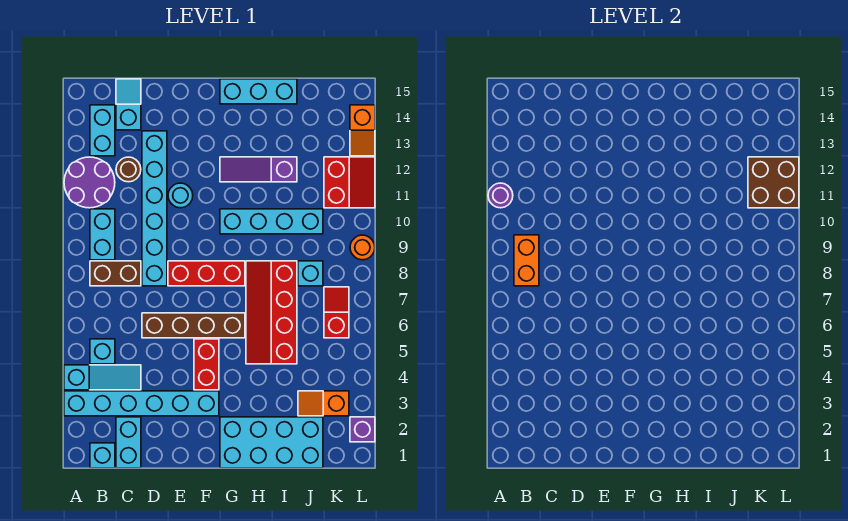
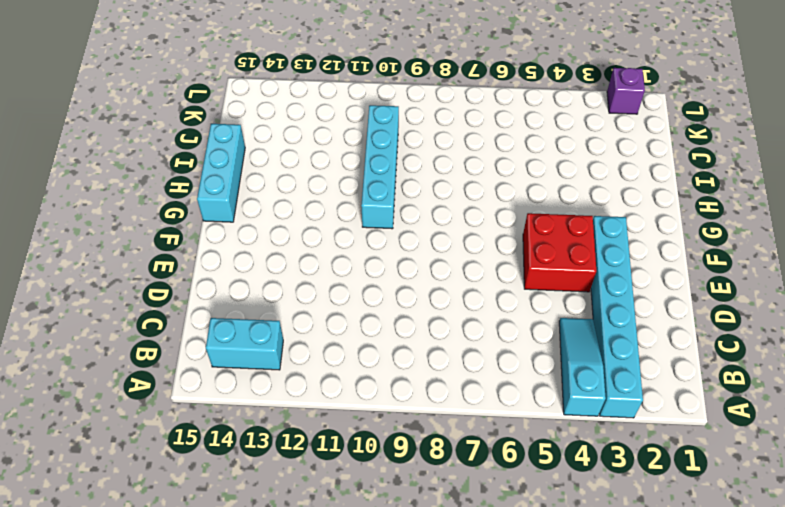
red brick E4:F5 level 1 -> red brick F4:F5 level 1
none -> purple round brick A11:B12 level 1
none -> cyan brick B1 level 1
none -> cyan brick B5 level 1
none -> brown brick B8:C8 level 1

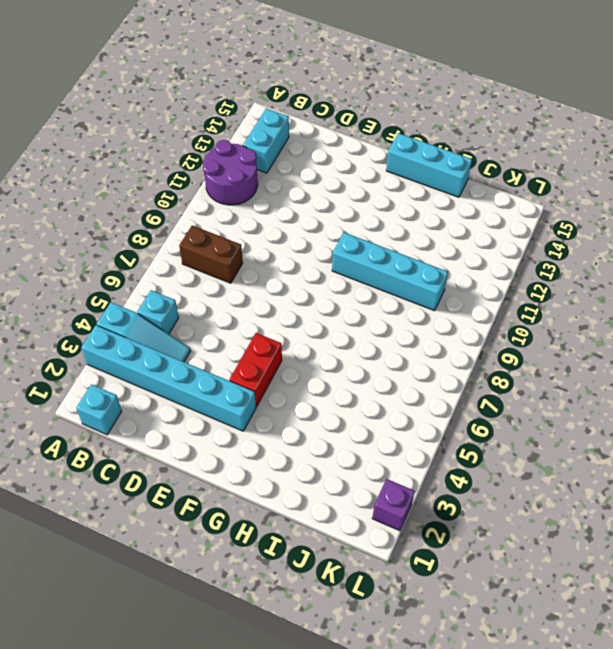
none -> cyan brick B9:B10 level 1
none -> cyan brick C1:C2 level 1
none -> brown round brick C12 level 1
none -> cyan slope C14:C15 level 1 top 14

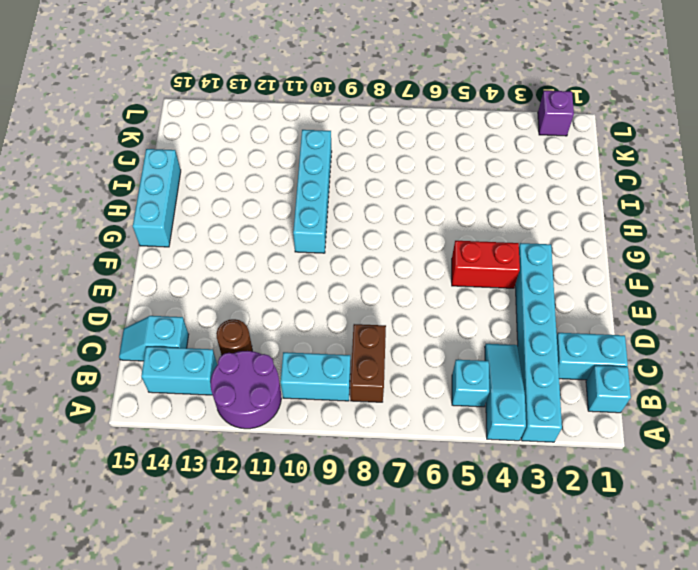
none -> brown brick D6:G6 level 1
none -> cyan brick D8:D13 level 1
none -> red brick E8:G8 level 1
none -> cyan round brick E11 level 1

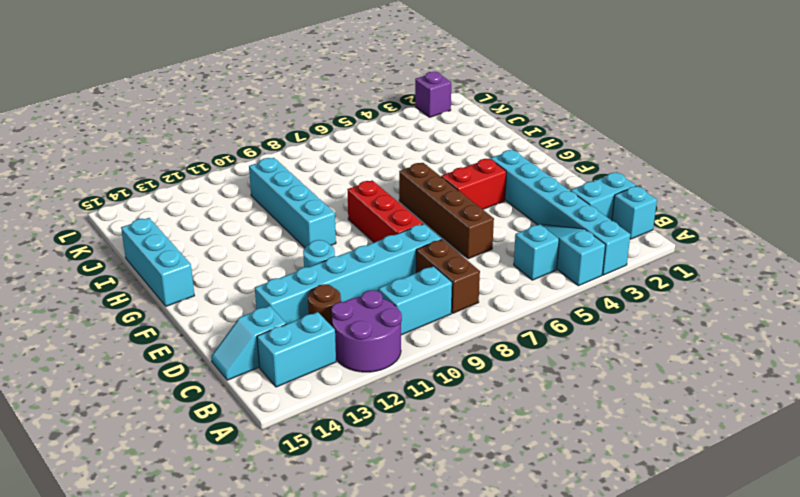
none -> cyan brick G1:J2 level 1
none -> purple slope G12:I12 level 1 top I
none -> red slope H5:I8 level 1 top I
none -> orange slope J3:K3 level 1 top K

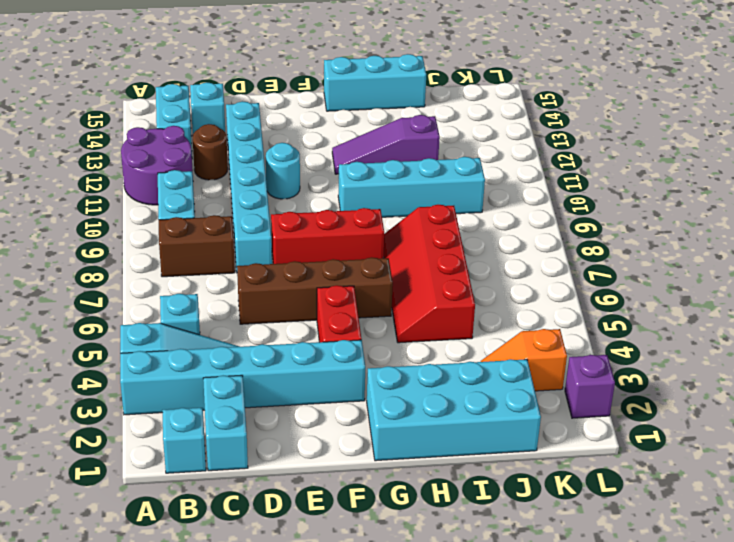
none -> cyan brick J8 level 1
none -> red slope K6:K7 level 1 top 6
none -> red slope K11:L12 level 1 top K
none -> orange round brick L9 level 1

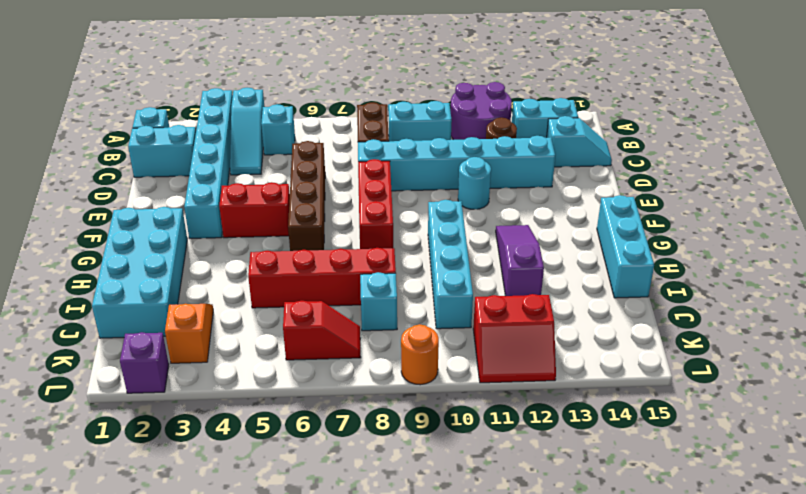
none -> orange slope L13:L14 level 1 top 14
none -> purple round brick A11 level 2
none -> orange brick B8:B9 level 2
none -> brown brick K11:L12 level 2

